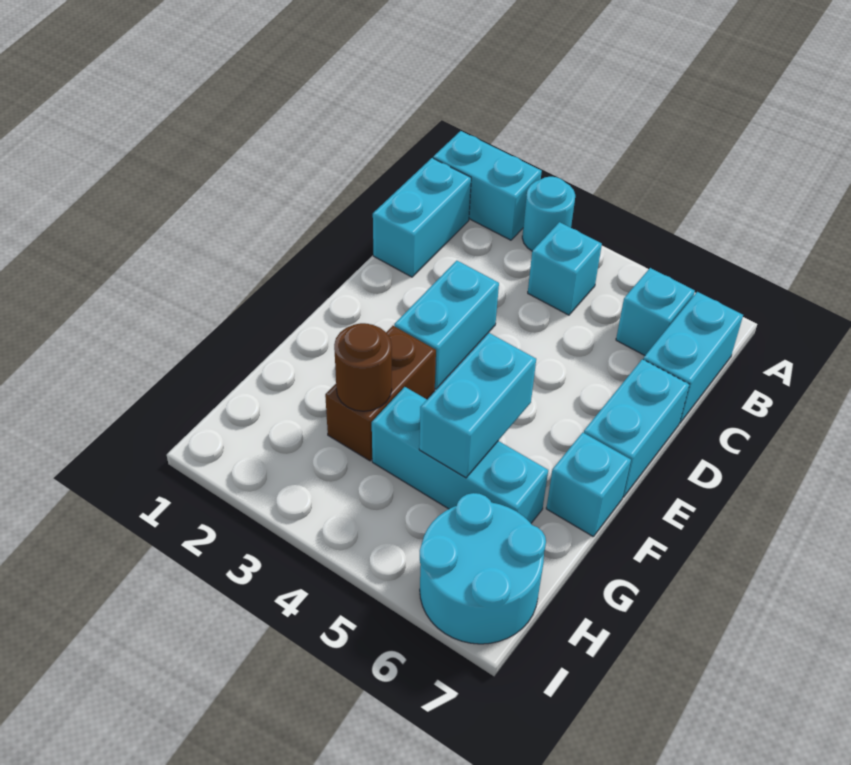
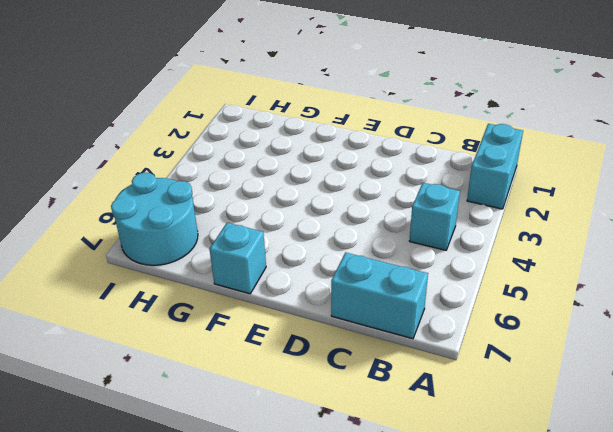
none -> cyan round brick A3 level 1
none -> cyan brick B1:C1 level 1
none -> cyan brick B6 level 1

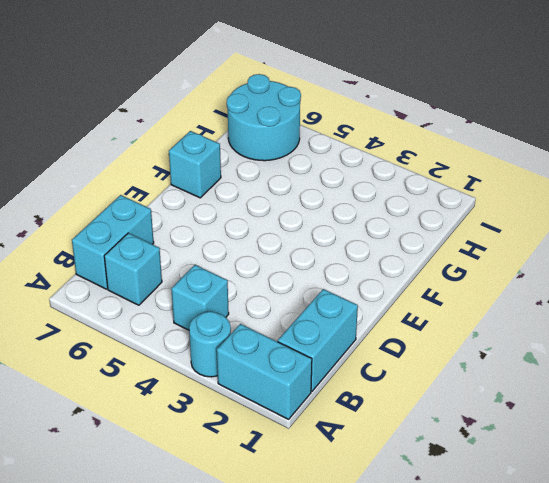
none -> cyan brick D3:E3 level 1
none -> cyan brick D7:E7 level 1
none -> brown brick F3:G3 level 1

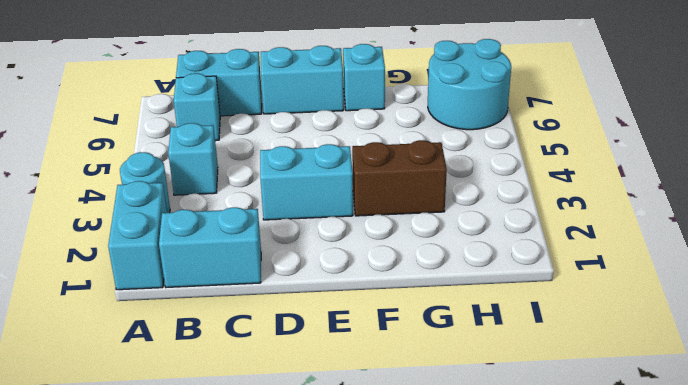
none -> cyan brick G4:G6 level 1
none -> cyan brick F5:G5 level 2
none -> brown round brick G3 level 2

